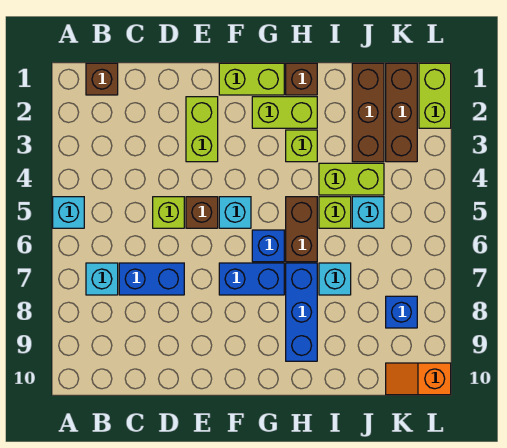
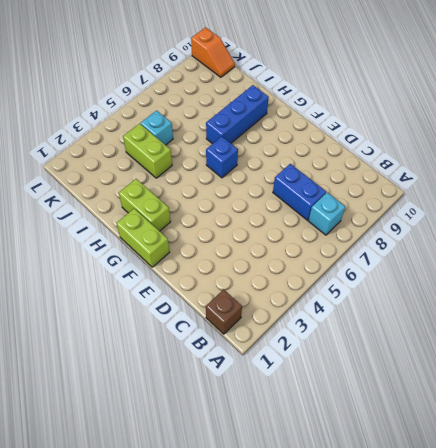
none -> cyan brick A5 level 1
none -> lime brick D5 level 1
none -> lime brick E2:E3 level 1

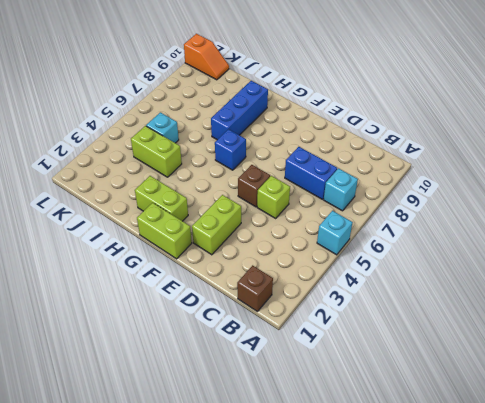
none -> cyan brick F5 level 1
none -> blue brick F7:G7 level 1
none -> brown brick H1 level 1

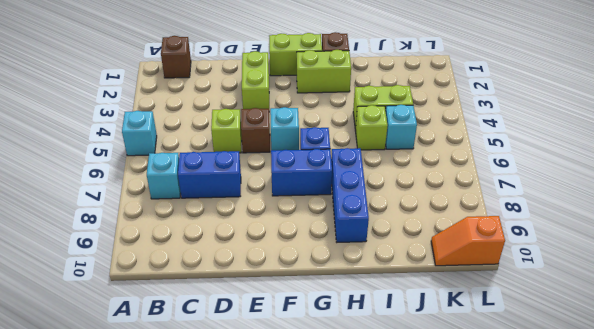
none -> lime brick H3 level 1
none -> brown brick H5:H6 level 1
none -> cyan brick I7 level 1

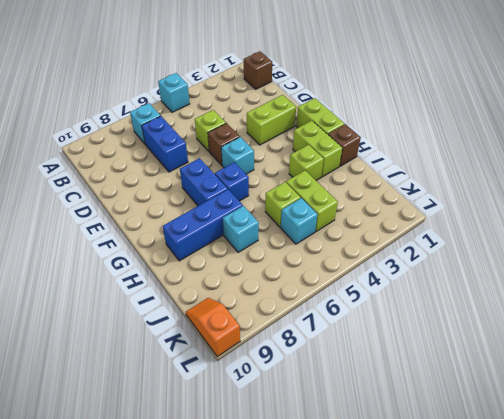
none -> brown brick H5:H6 level 1
none -> brown brick J1:J3 level 1
none -> brown brick K1:K3 level 1

